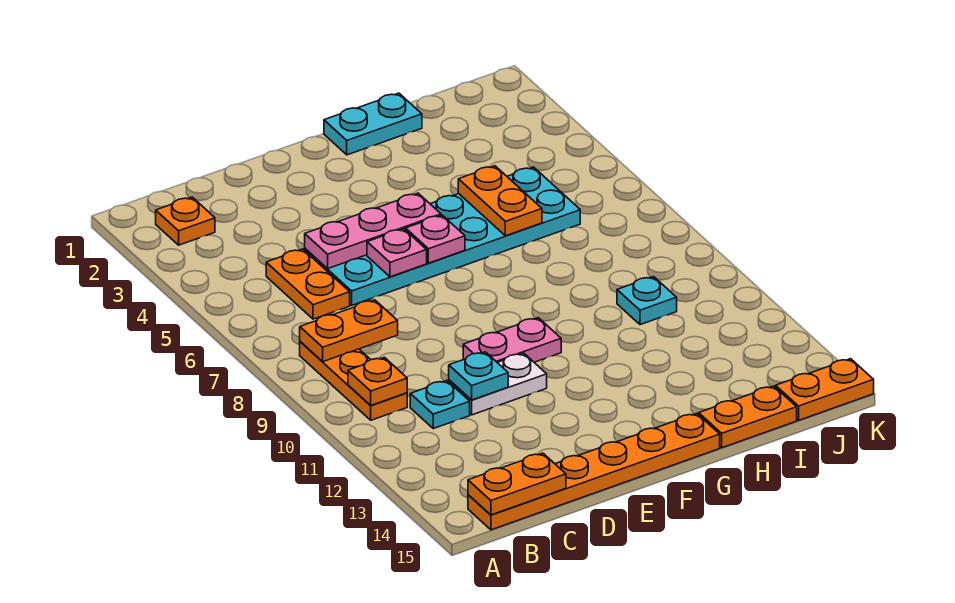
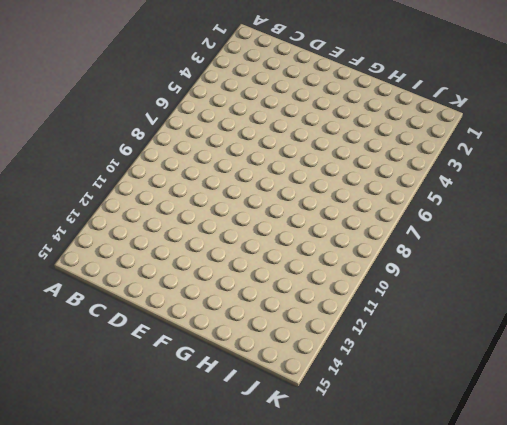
none -> orange plate B2 level 1
none -> orange plate B8:B10 level 1
none -> orange plate B15:G15 level 1

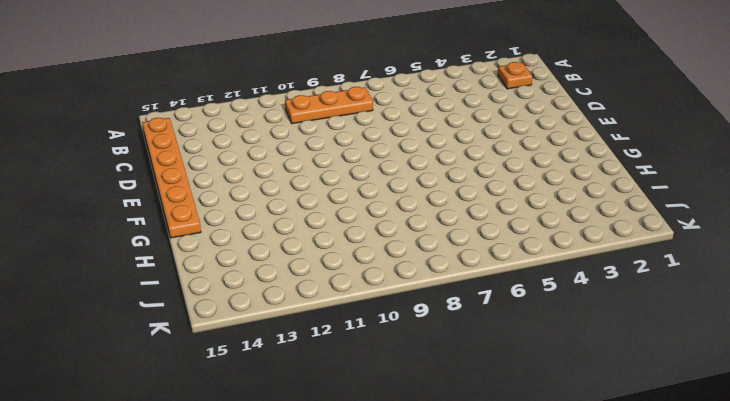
none -> orange plate C5:C6 level 1
none -> cyan plate C11 level 1
none -> cyan plate D5:I6 level 1

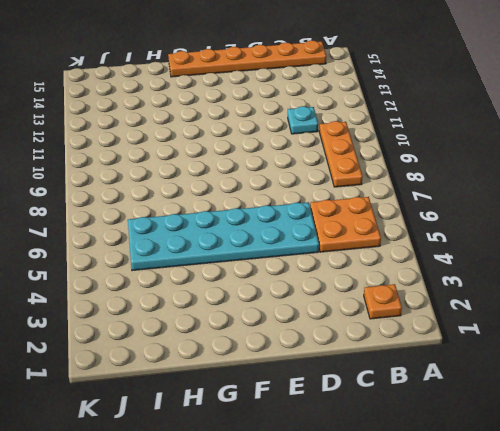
orange plate B5:C6 level 1 -> orange plate C5:C6 level 1
none -> white plate D11:E11 level 1
none -> pink plate E10:F10 level 1
none -> cyan plate G1:H1 level 1

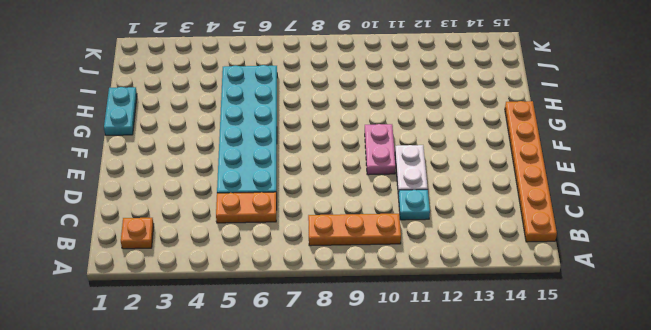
none -> orange plate H15:I15 level 1
none -> cyan plate I10 level 1
none -> orange plate J15:K15 level 1

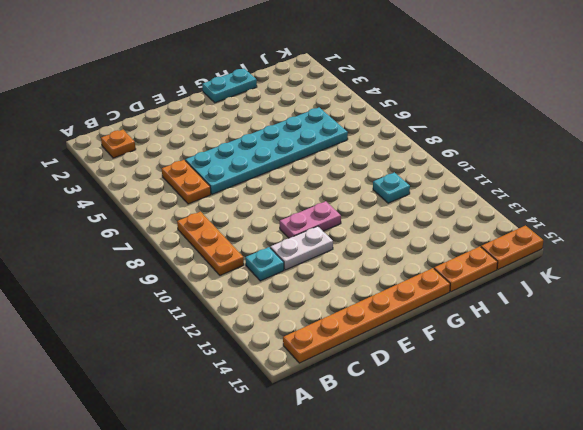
none -> orange plate B8:C8 level 2
none -> orange plate B10 level 2
none -> orange plate B15:C15 level 2

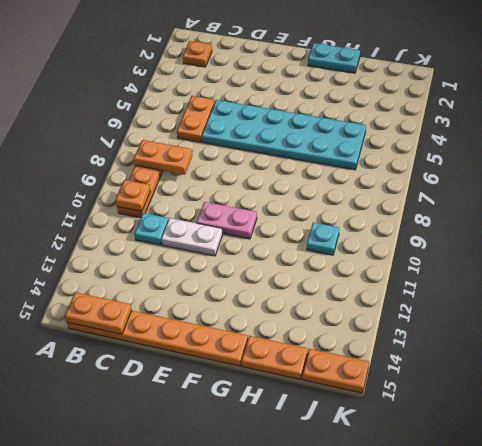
none -> pink plate D5:F5 level 2
none -> cyan plate D11 level 2
none -> pink plate E6 level 2

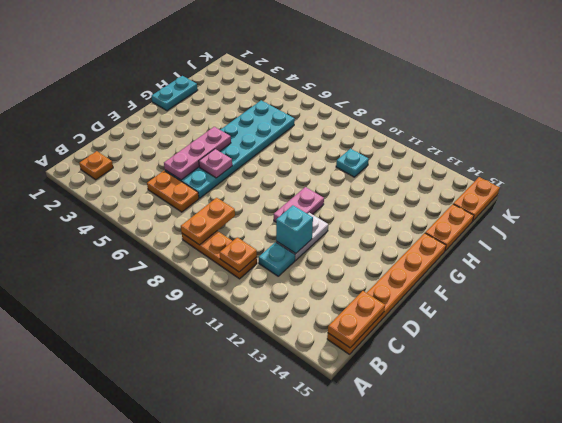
cyan brick D11 level 2 -> cyan plate D11 level 2
none -> pink plate F6 level 2
none -> orange plate H5:H6 level 2

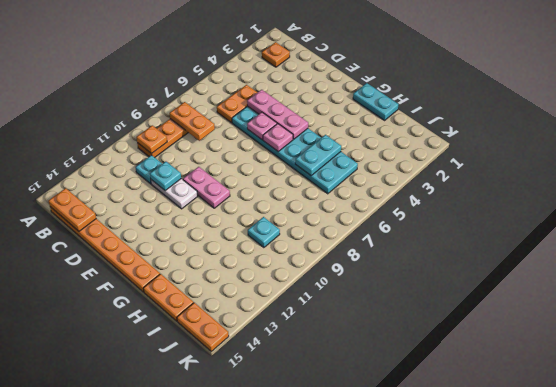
cyan plate H5:H6 level 2 -> orange plate H5:H6 level 2

